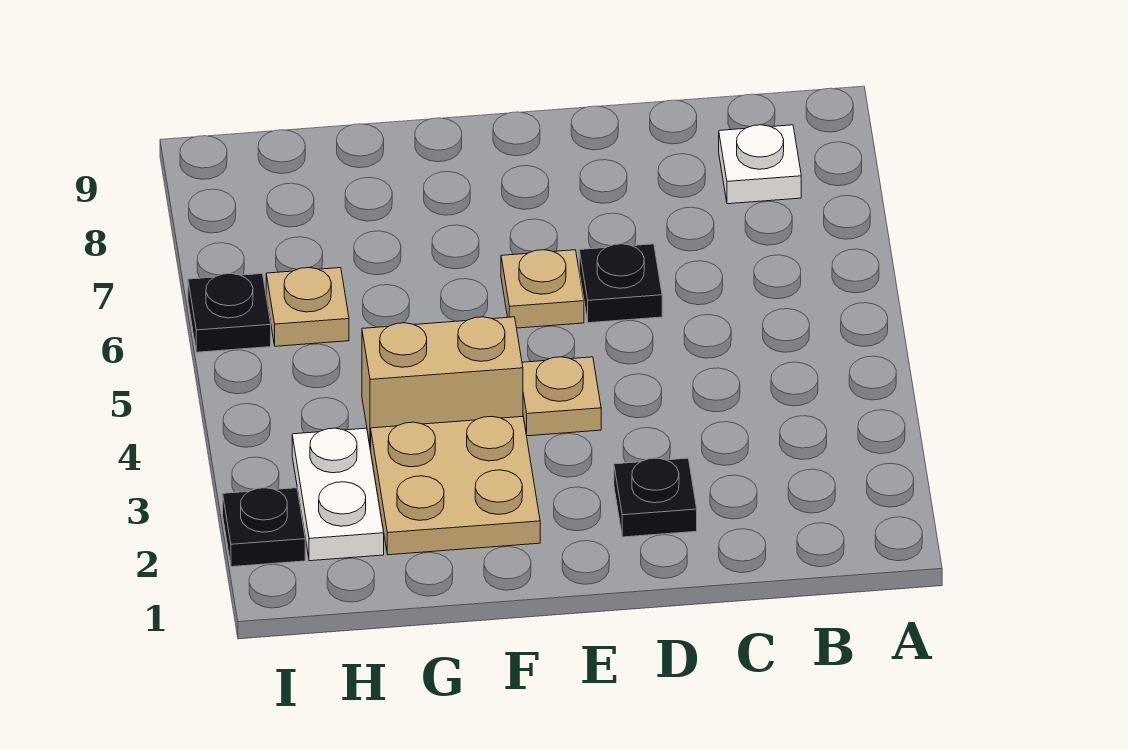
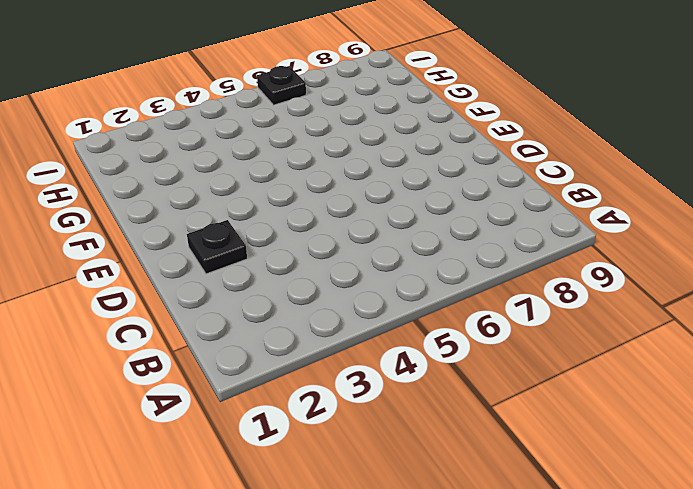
none -> white plate B8 level 1
none -> black plate D6 level 1

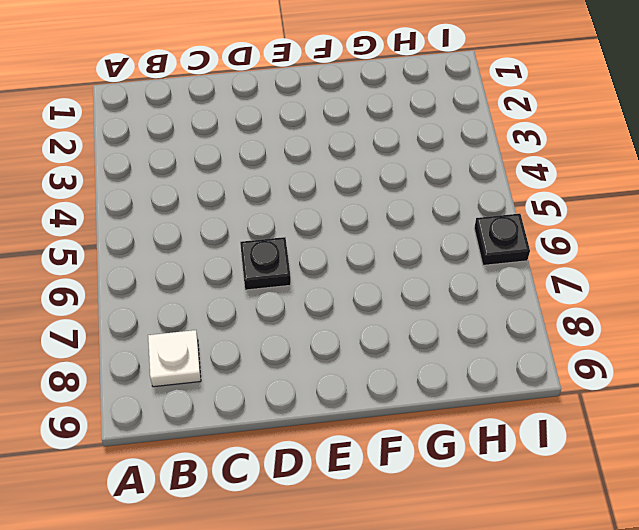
none -> black plate D2 level 1
none -> tan plate E4 level 1

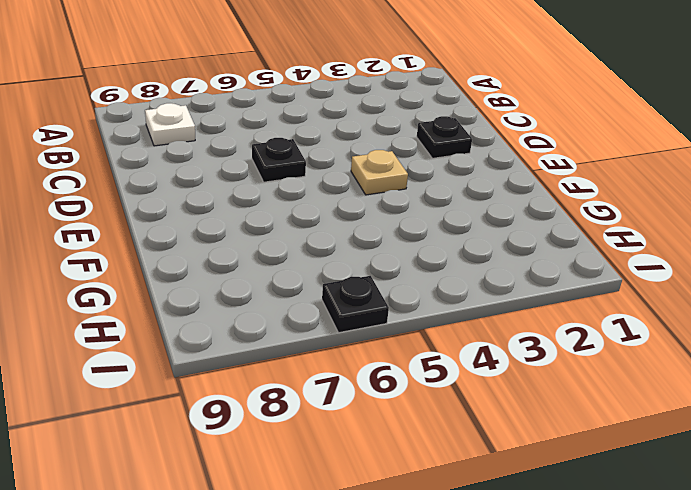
none -> tan plate E6 level 1
none -> tan plate F2:G3 level 1

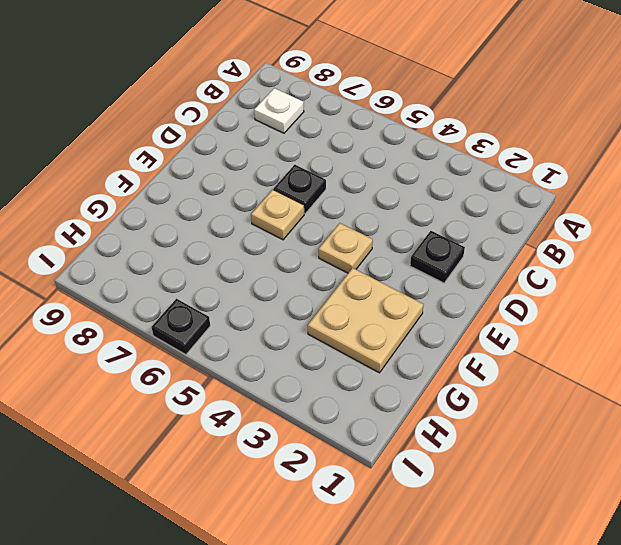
none -> tan brick F4:G4 level 1
none -> white plate H2:H3 level 1

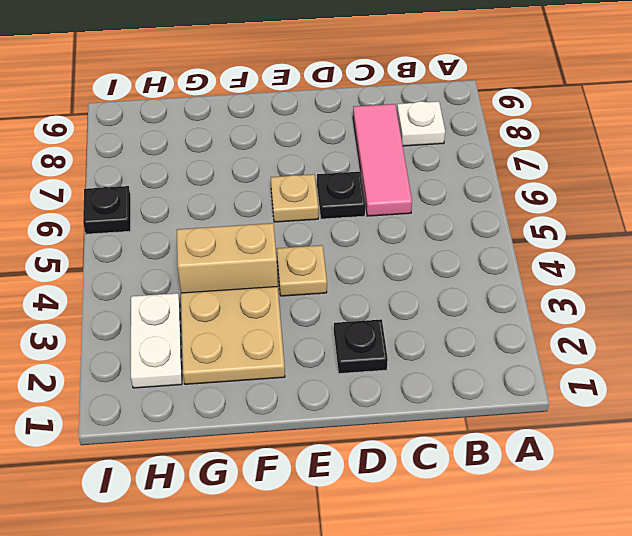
pink tile C6:C8 level 1 -> none
none -> tan plate H6 level 1
none -> black plate I2 level 1

